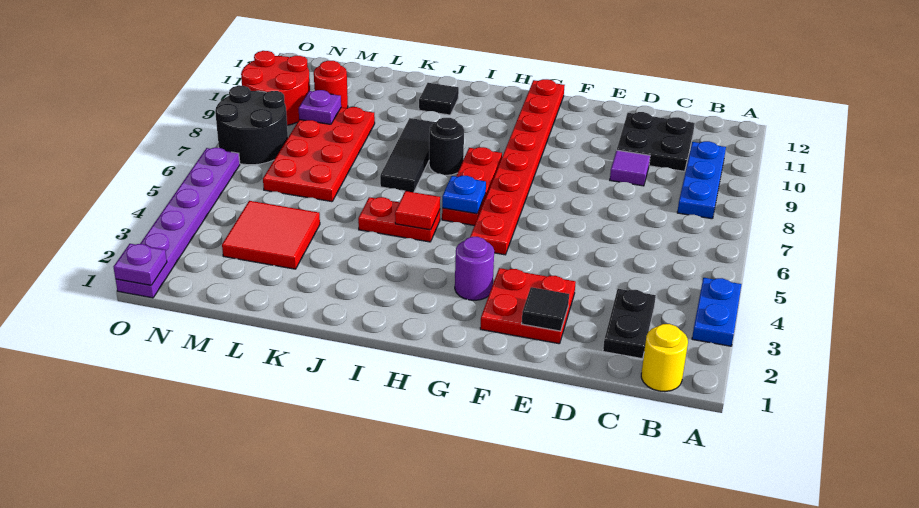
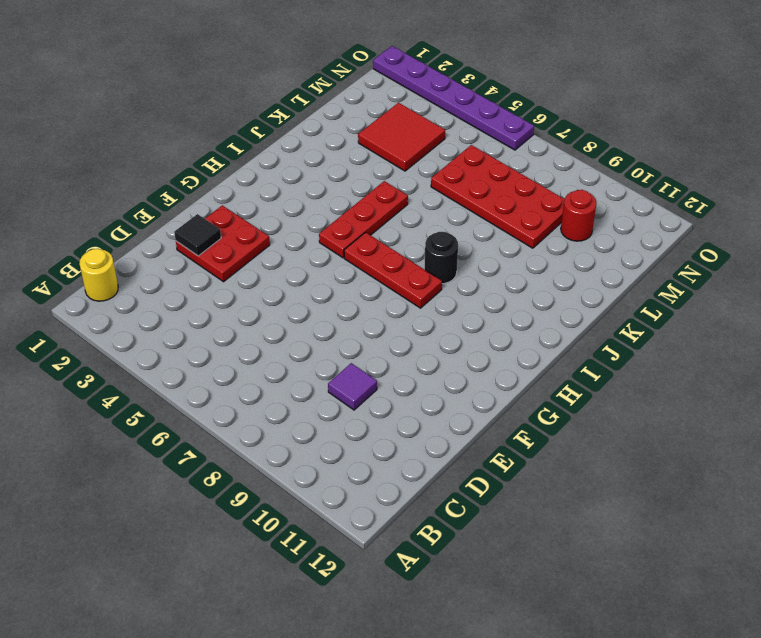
red plate H5:J5 level 1 -> red plate I5:J5 level 1
none -> blue plate A3:A4 level 1
none -> blue plate B8:B10 level 1
none -> black plate C2:C3 level 1

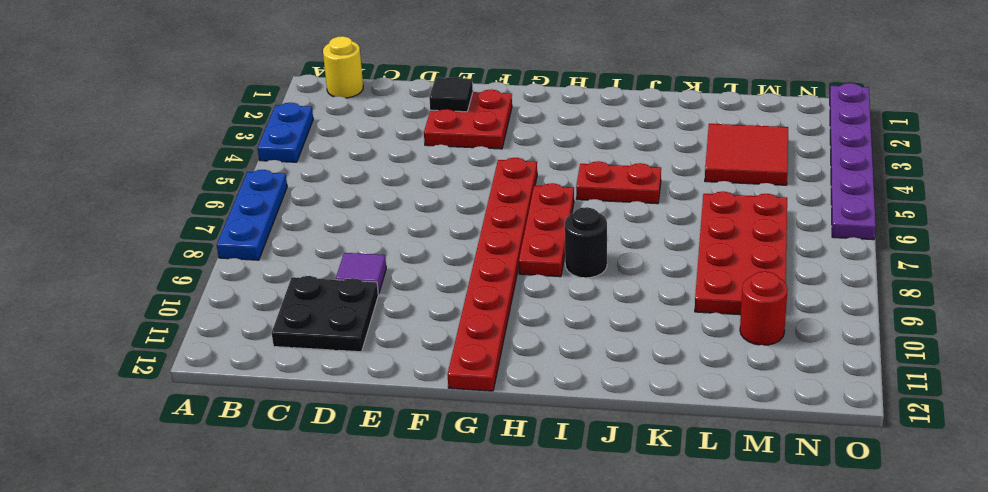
blue plate A6:A8 level 1 -> blue plate B8:B10 level 1
none -> black plate C2:C3 level 1
none -> purple round brick G3 level 1
none -> black tile J7:J9 level 1

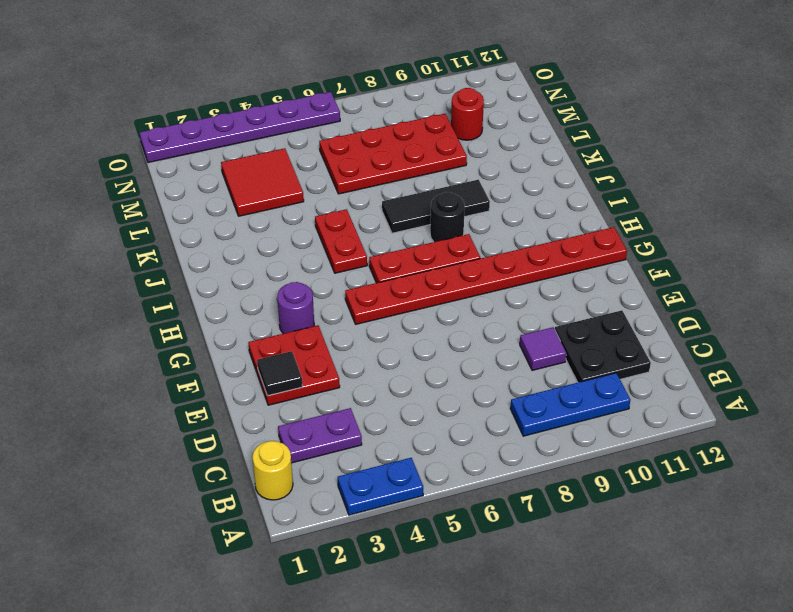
purple plate C2:C3 level 1 -> black plate C2:C3 level 1
none -> black tile J11 level 1
none -> black round brick N7:O8 level 1
none -> red round brick N9:O10 level 1

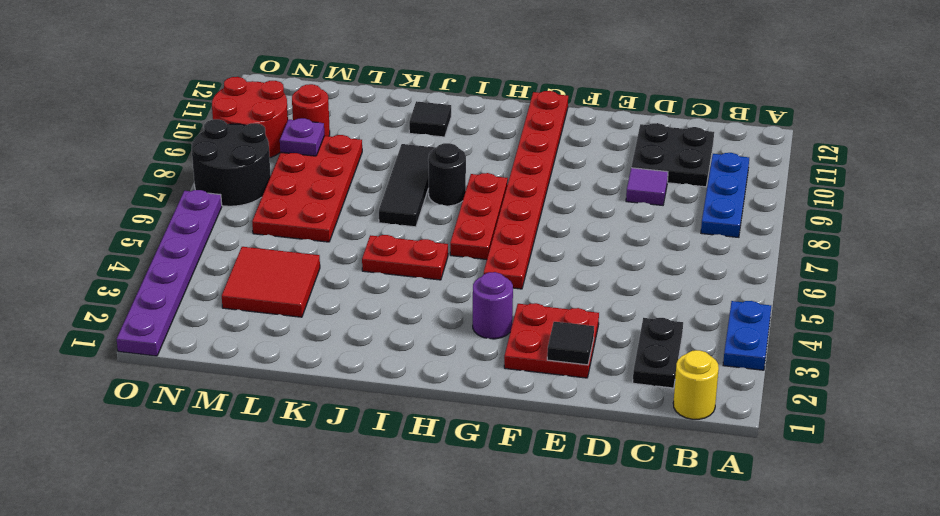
none -> blue plate H6 level 2
none -> red tile I5 level 2
none -> purple plate O1 level 2

